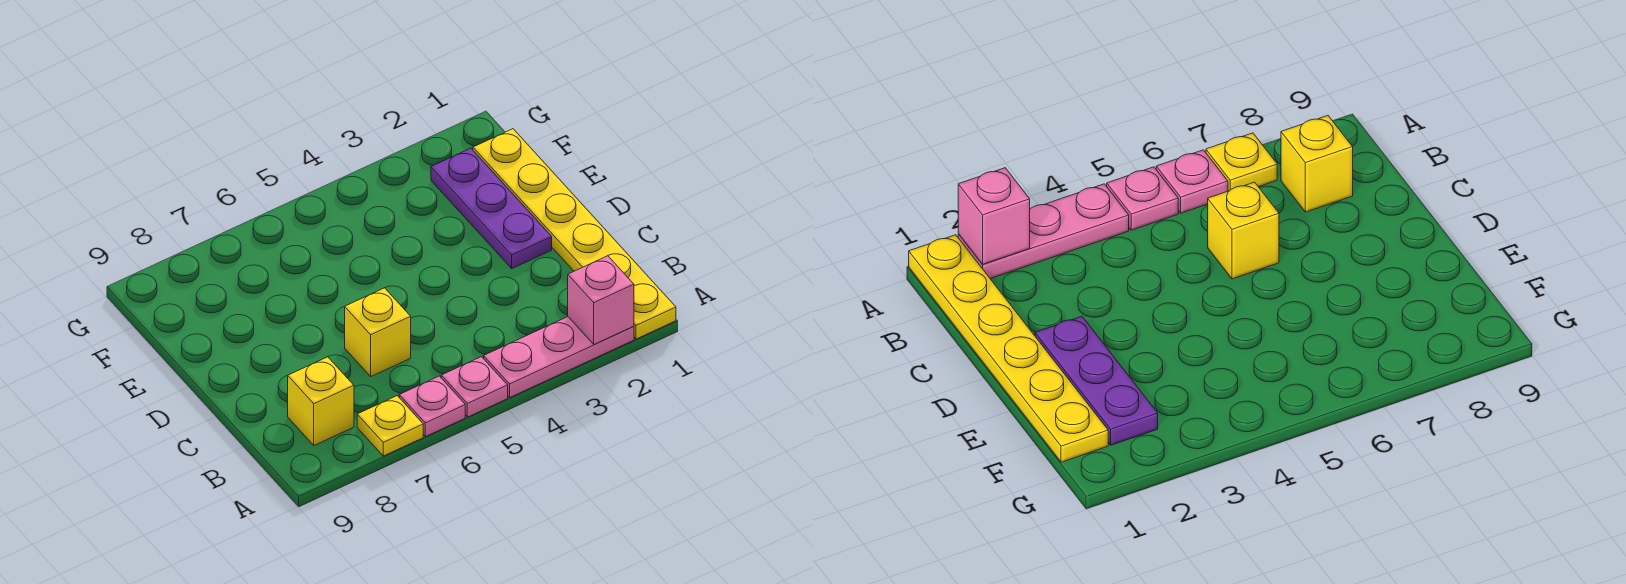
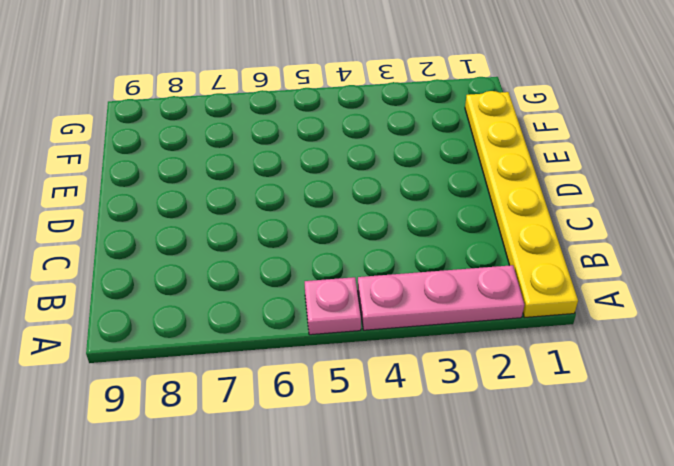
none -> pink plate A6 level 1
none -> yellow plate A7 level 1

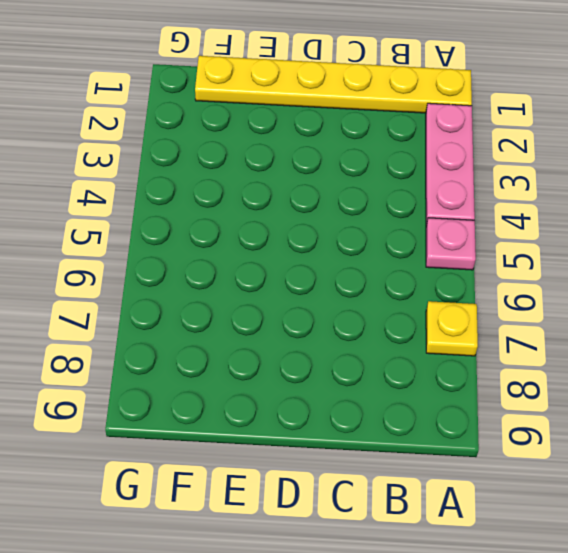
none -> pink plate A6 level 1
none -> yellow brick B8 level 1

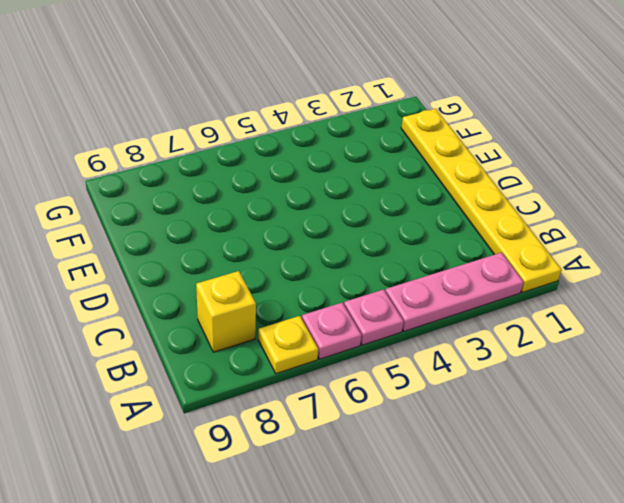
none -> yellow brick C6 level 1
none -> purple plate D2:F2 level 1

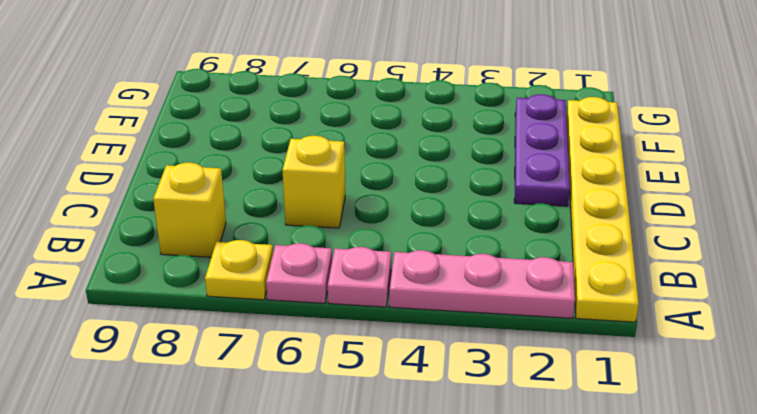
none -> pink brick A2 level 2

